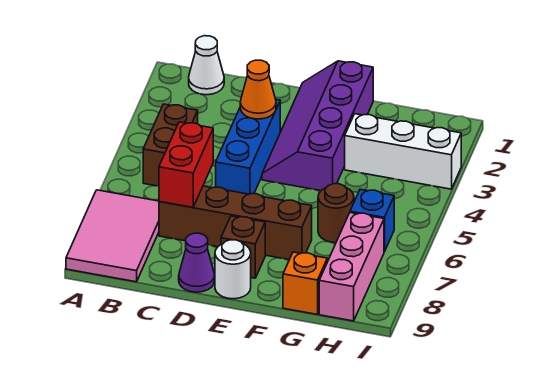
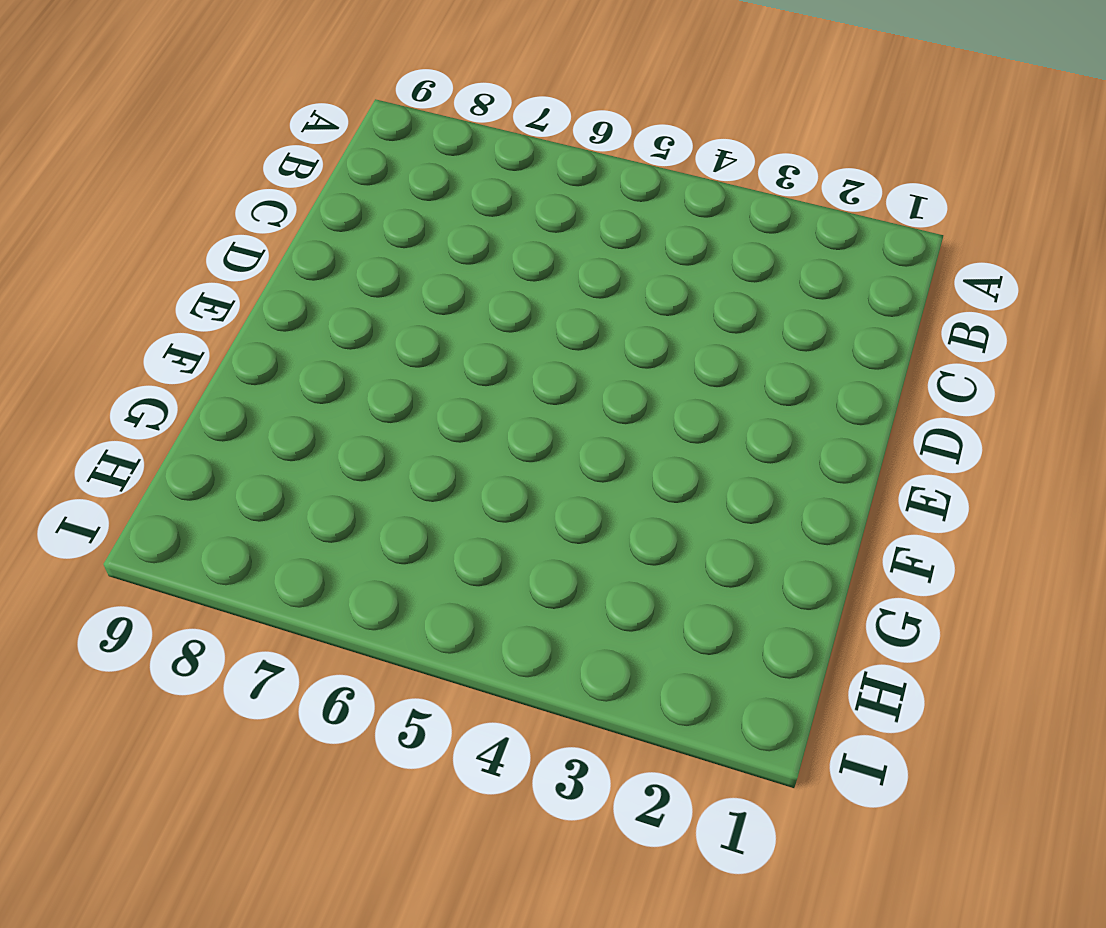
none -> pink tile A7:B9 level 1
none -> white cone B1 level 1
none -> brown brick B4:B5 level 1

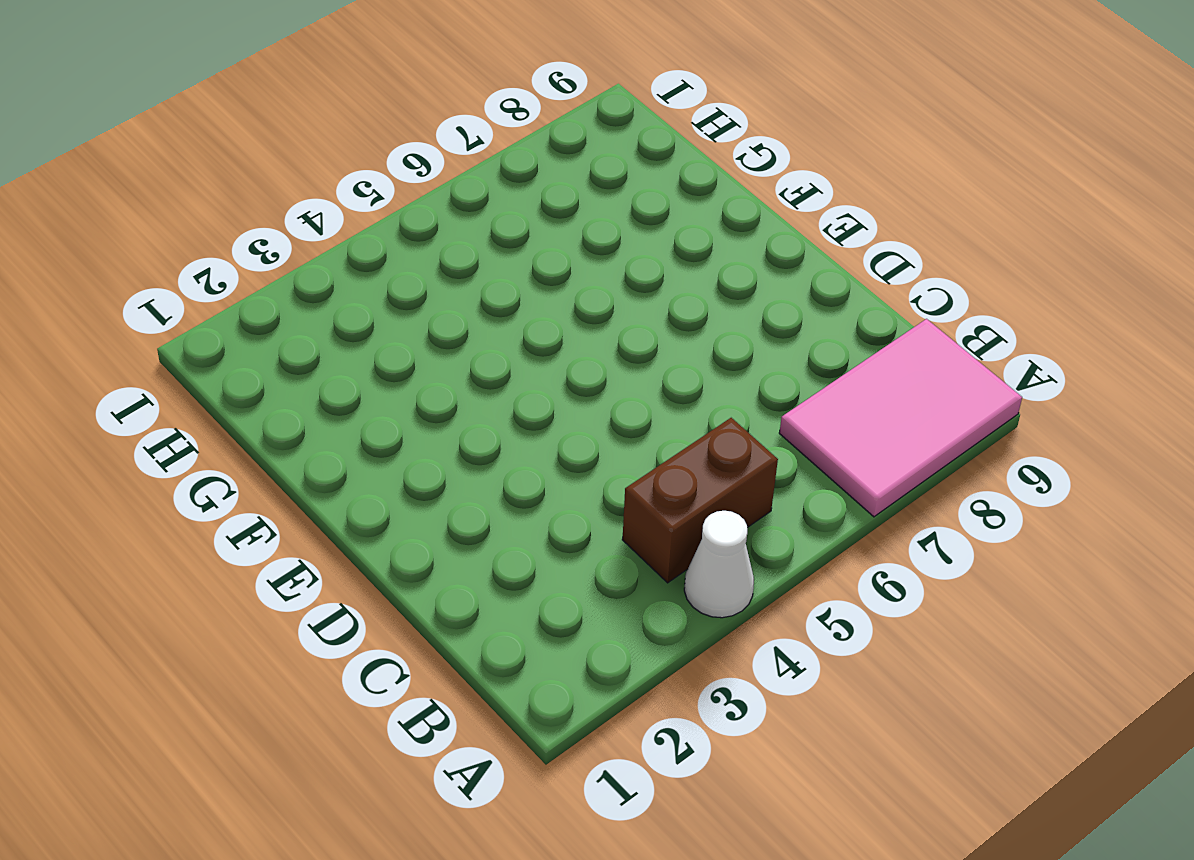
white cone A4 level 1 -> white cone B1 level 1
none -> brown brick C7:F7 level 1
none -> blue brick D3:D5 level 1
none -> purple cone D9 level 1

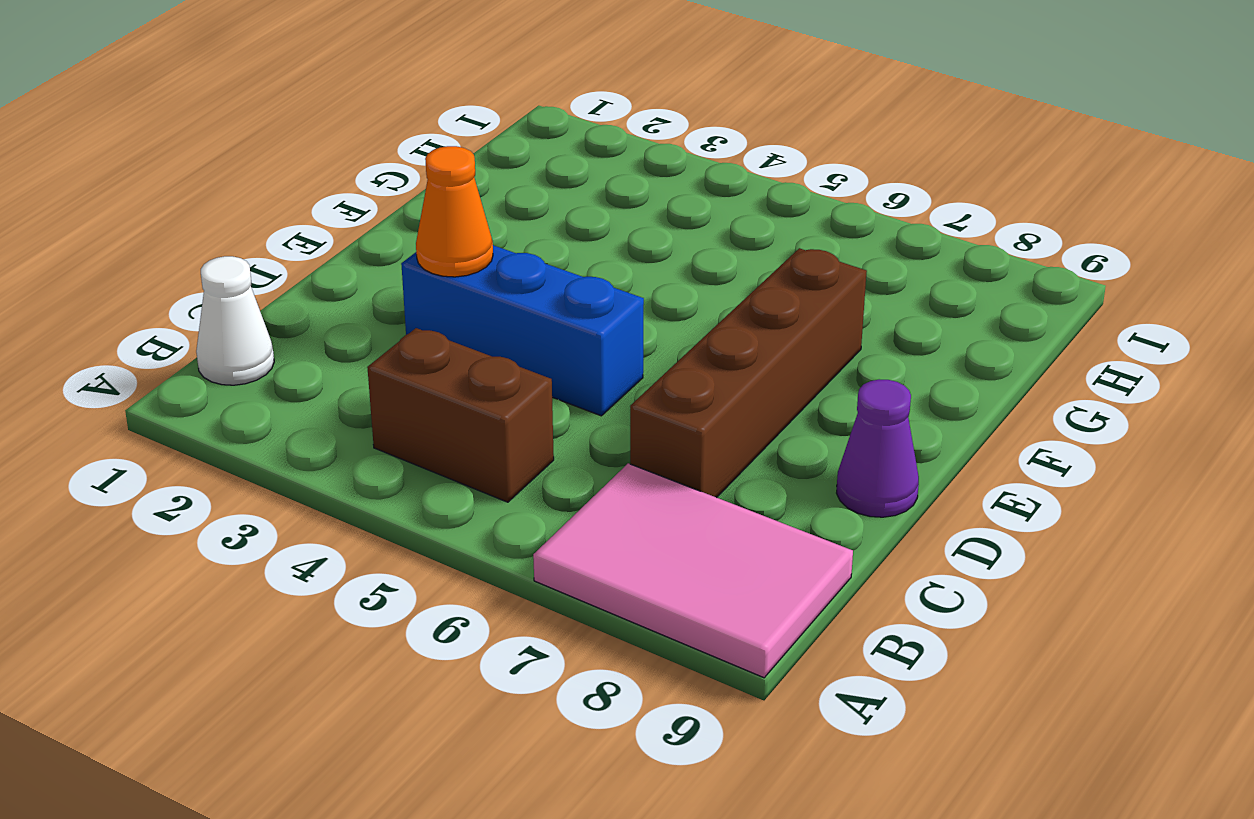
none -> purple slope E1:F4 level 1 top F
none -> brown brick E8 level 1
none -> white round brick E9 level 1

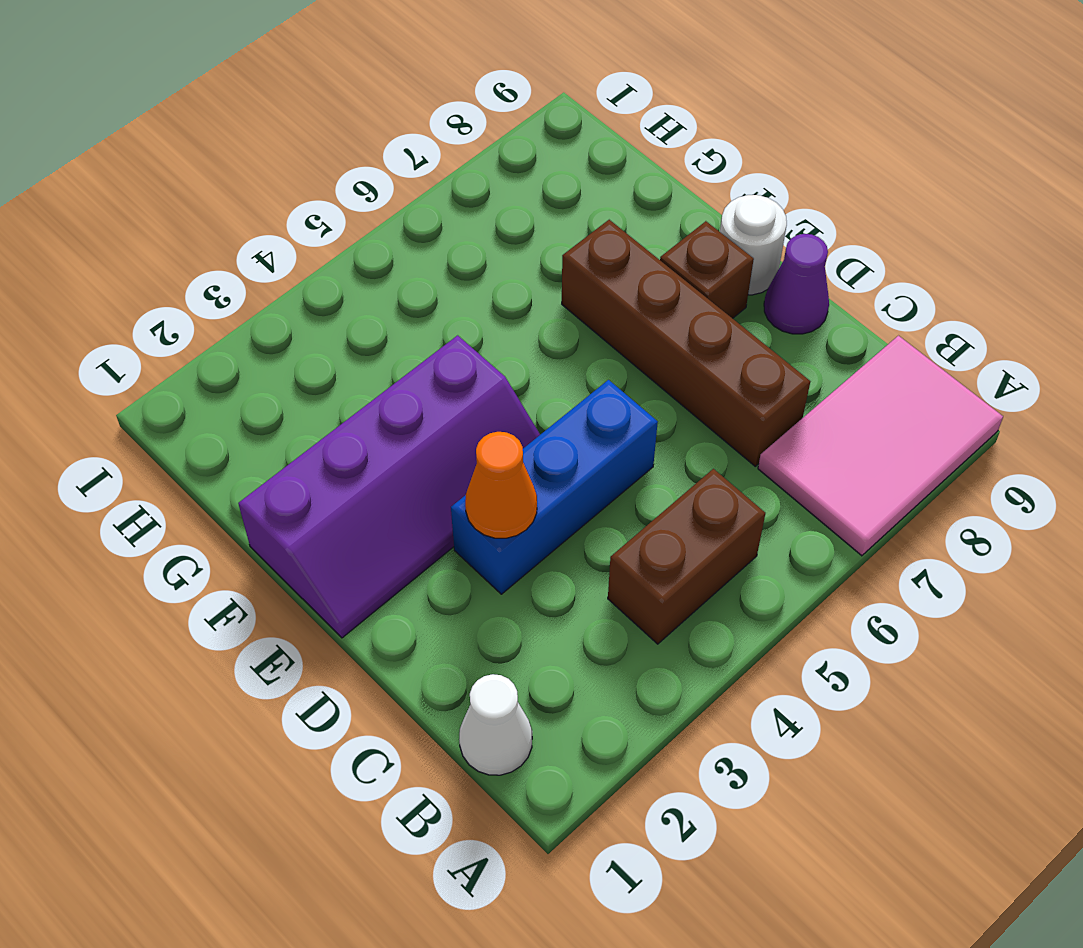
none -> white brick G3:I3 level 1
none -> brown round brick G6 level 1
none -> orange brick G9 level 1

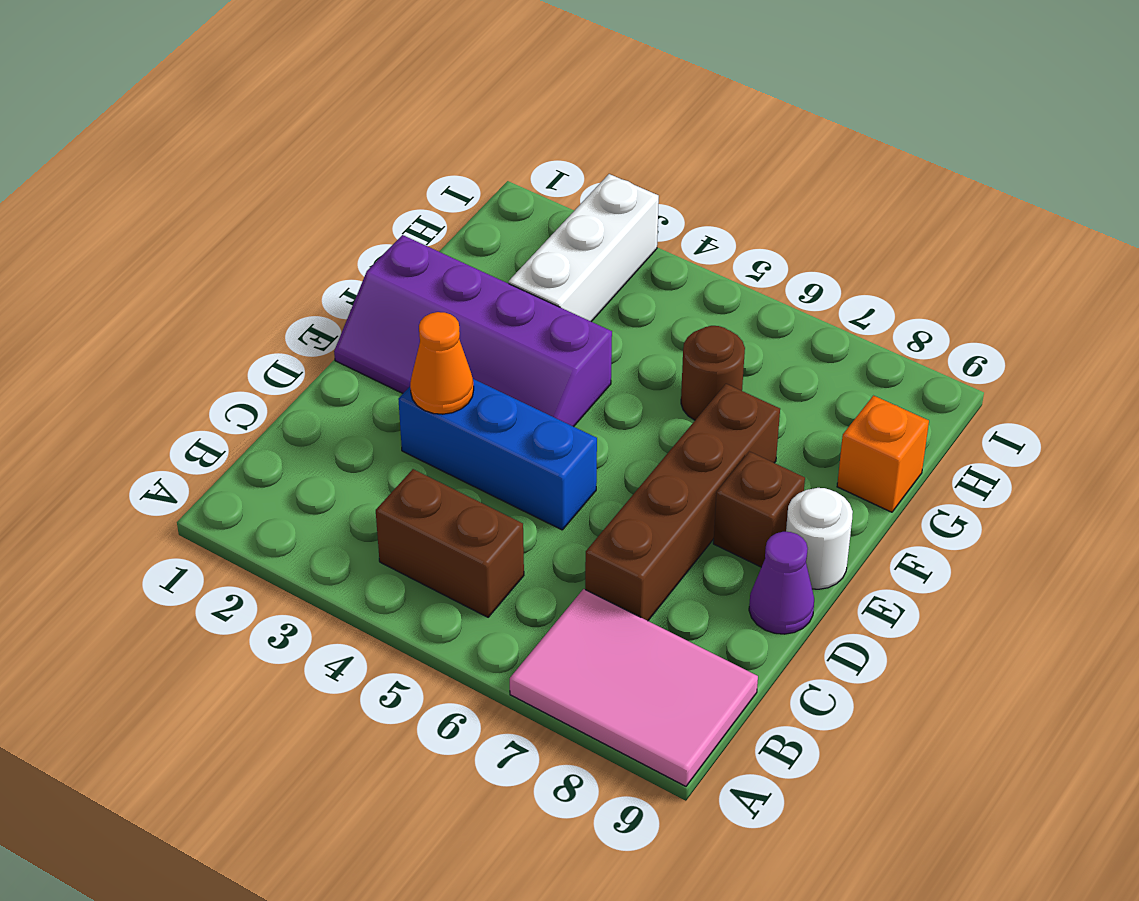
none -> white cone B1 level 1
none -> blue brick H6 level 1
none -> pink brick H7:H9 level 1

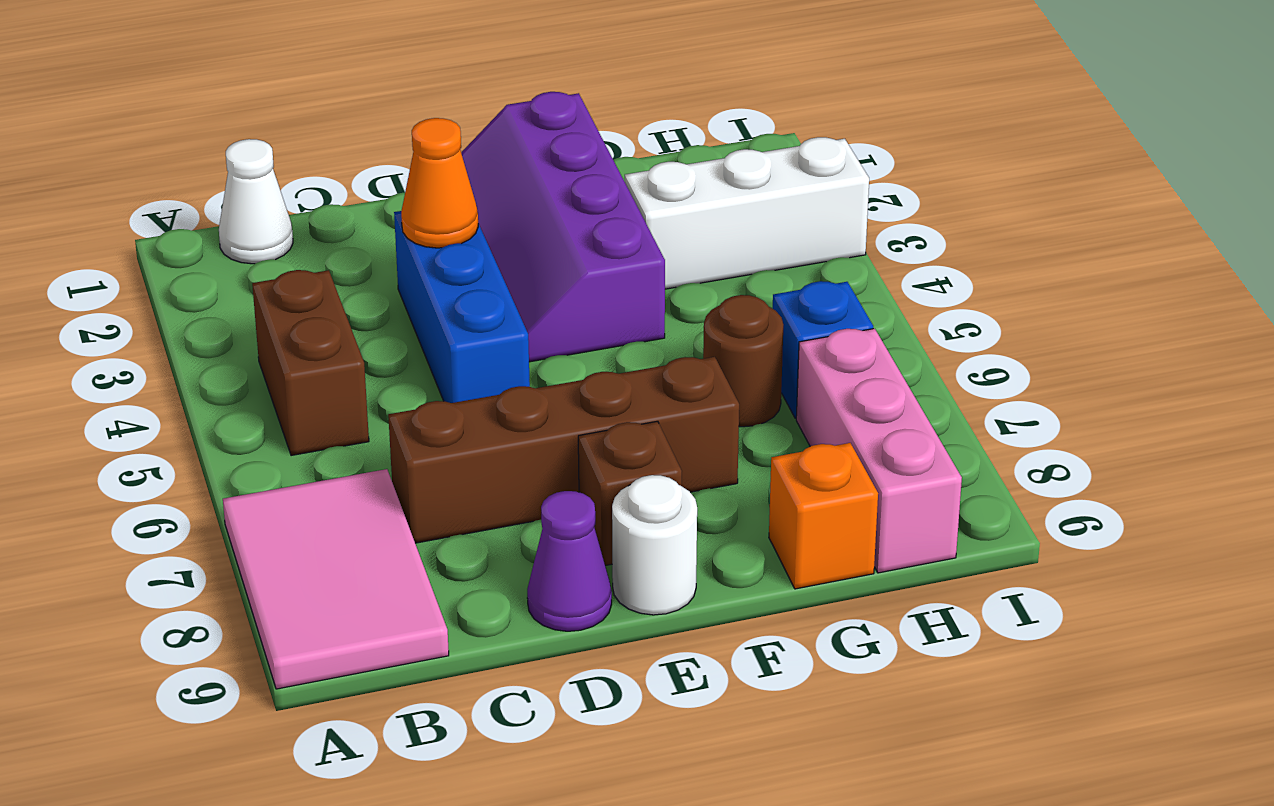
none -> red brick C6:C7 level 2

